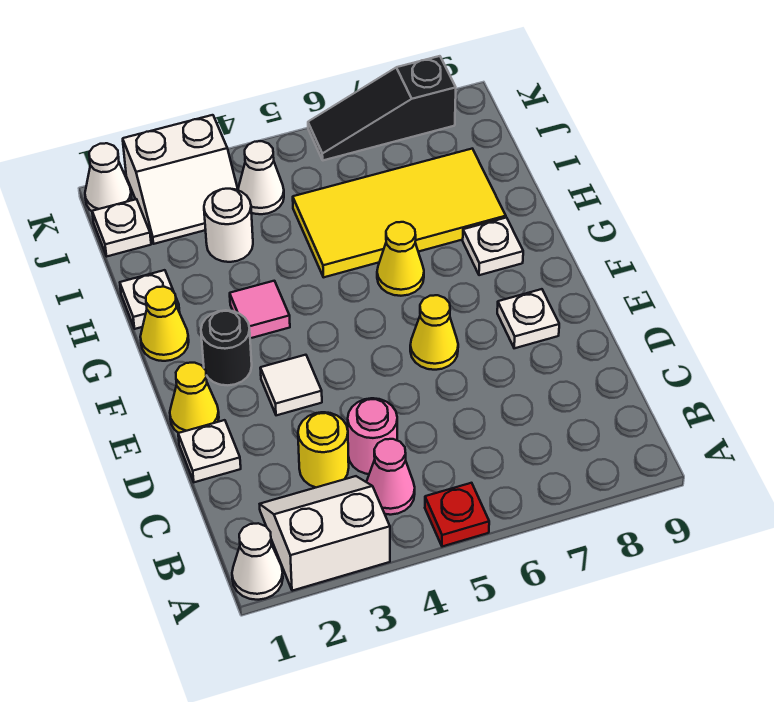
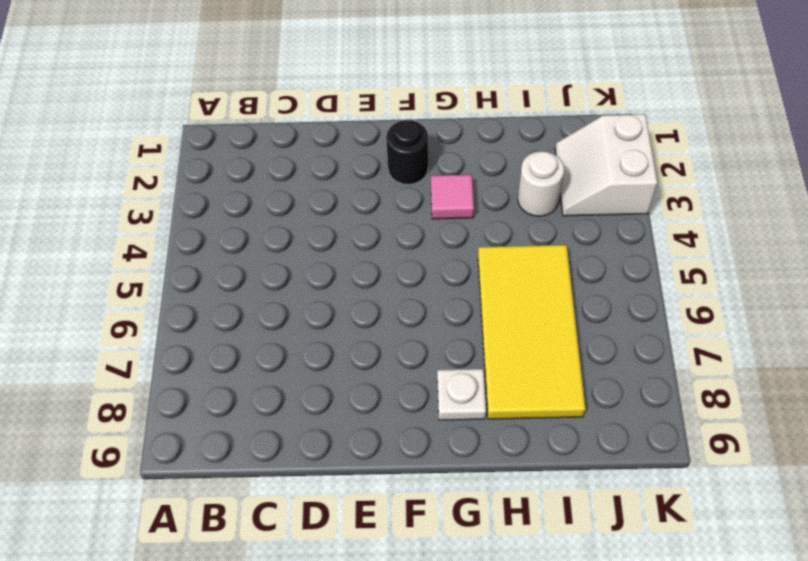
none -> white cone A1 level 1
none -> white slope A2:B3 level 1 top A
none -> red plate A5 level 1

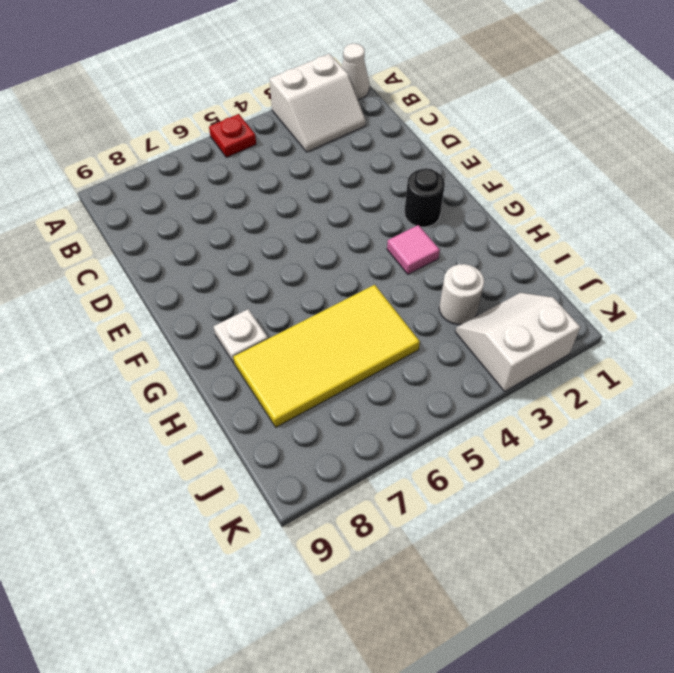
none -> pink cone B4 level 1
none -> yellow round brick C3 level 1
none -> pink round brick C4 level 1

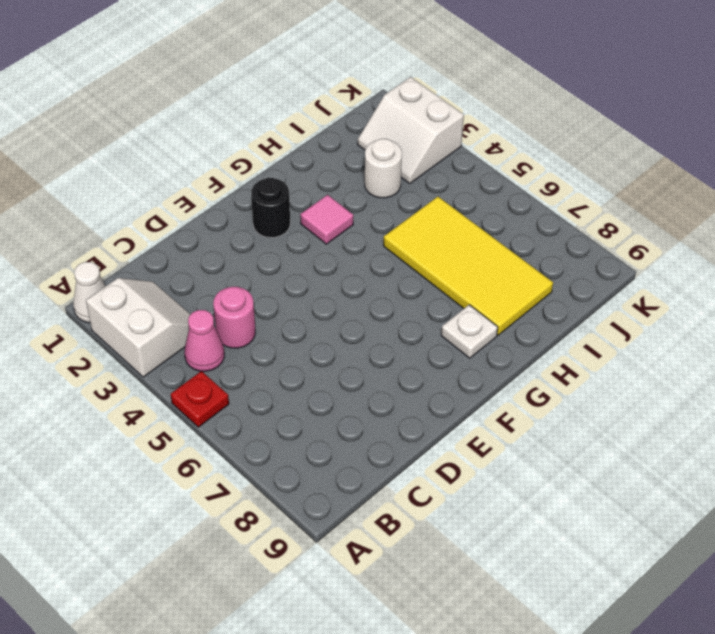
none -> yellow round brick C3 level 1
none -> white plate D1 level 1
none -> yellow cone E1 level 1

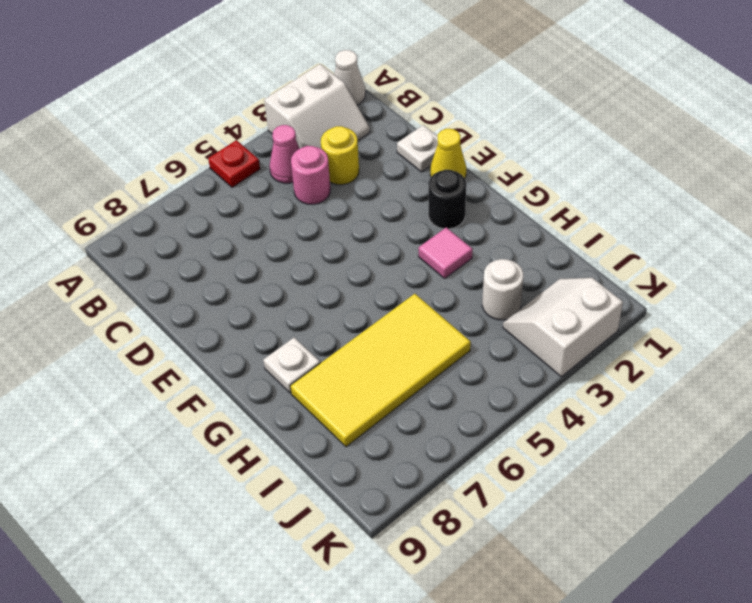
none -> white tile E3 level 1
none -> yellow cone E6 level 1
none -> white plate E8 level 1

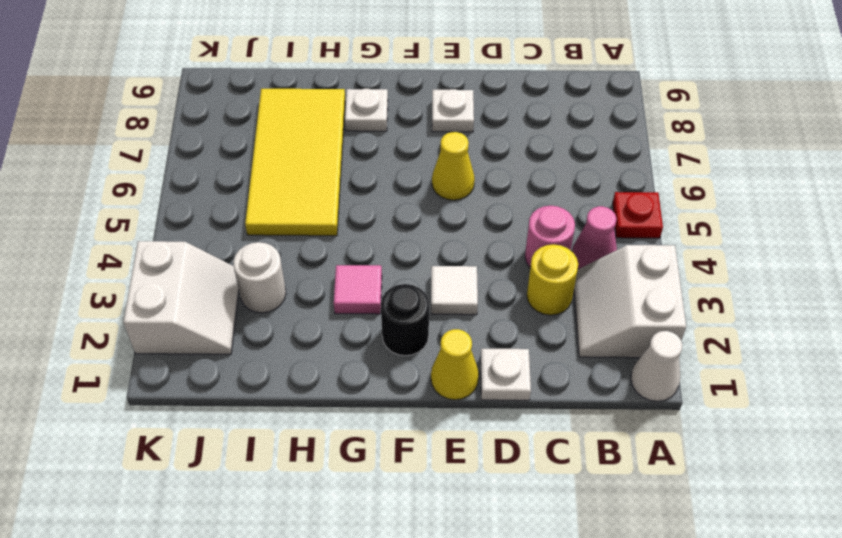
none -> yellow cone G1 level 1
none -> yellow cone G6 level 1
none -> white plate H1 level 1

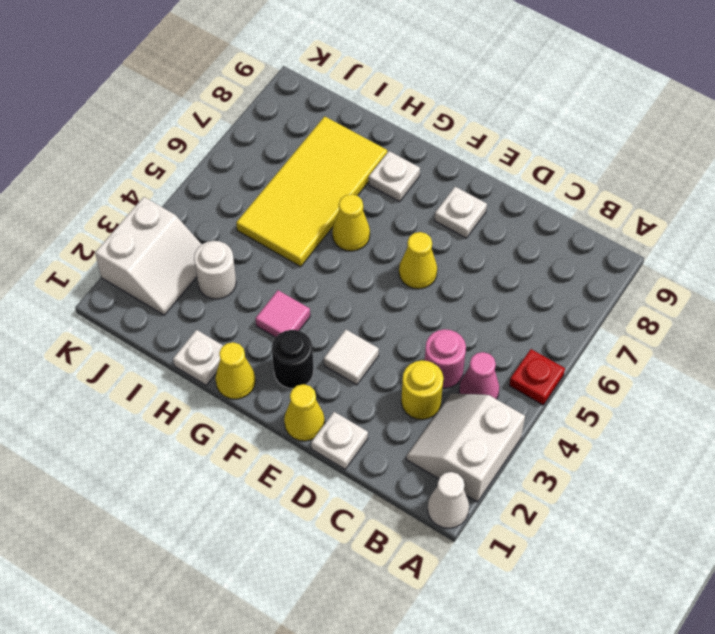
none -> white plate J1 level 1
none -> white cone J4 level 1
none -> white cone K1 level 1

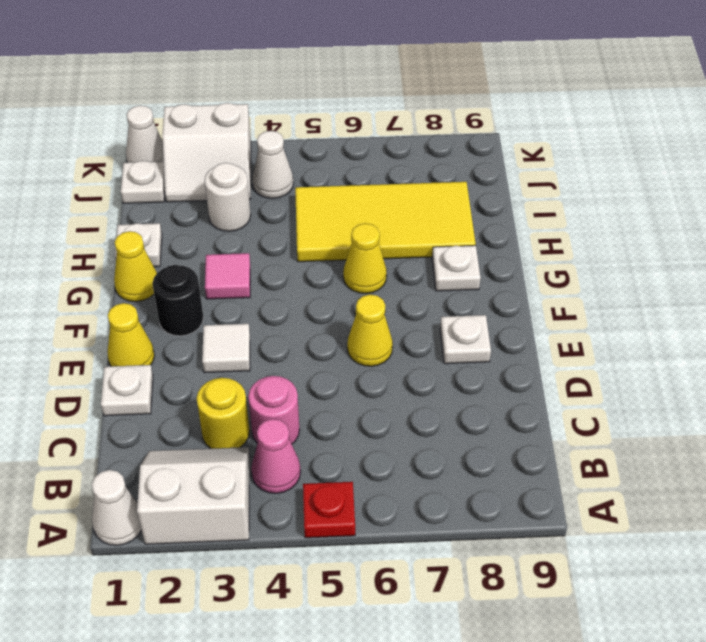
none -> black slope K6:K8 level 1 top 8

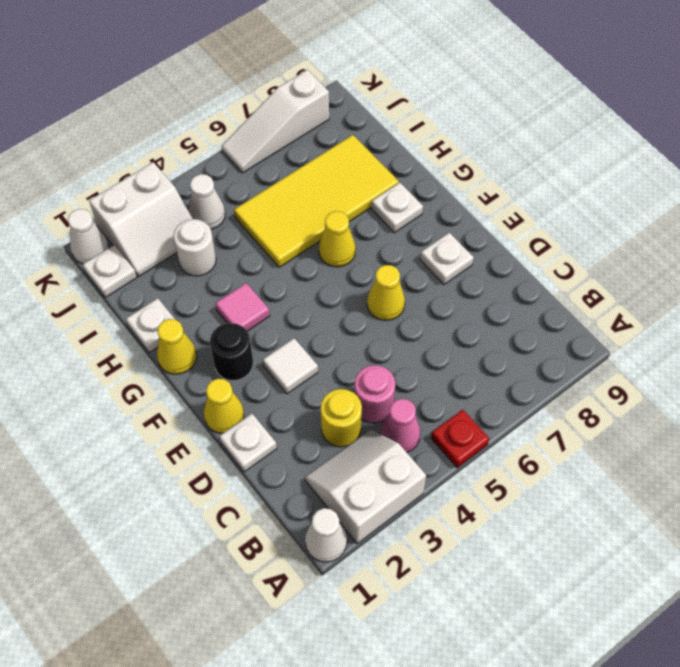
white slope K6:K8 level 1 top 8 -> black slope K6:K8 level 1 top 8

